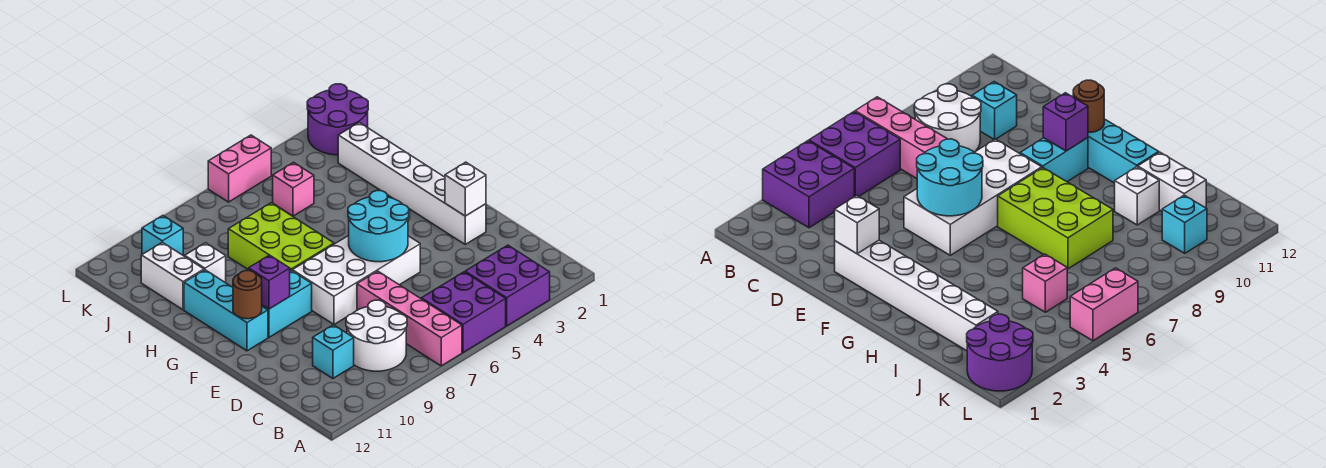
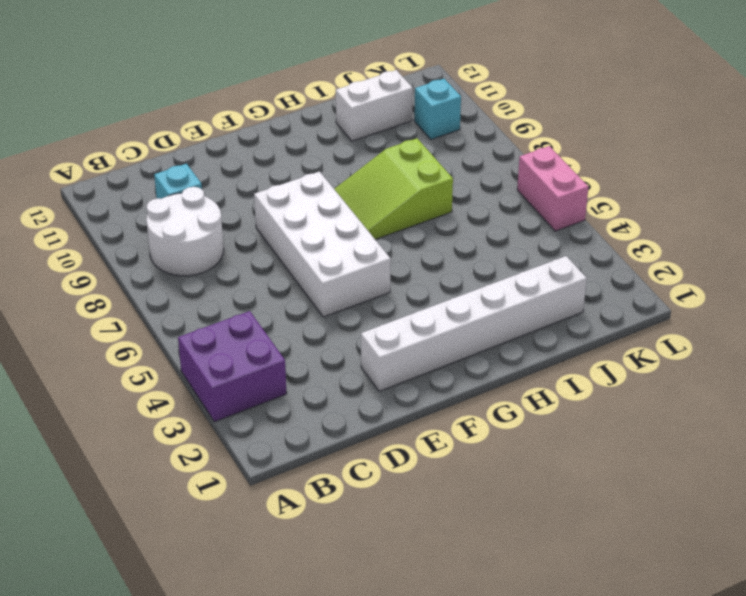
lime slope G7:I8 level 1 top I -> lime brick G7:I8 level 1
none -> purple brick A5:B6 level 1
none -> pink brick A7:D7 level 1
none -> cyan brick F9:F10 level 1

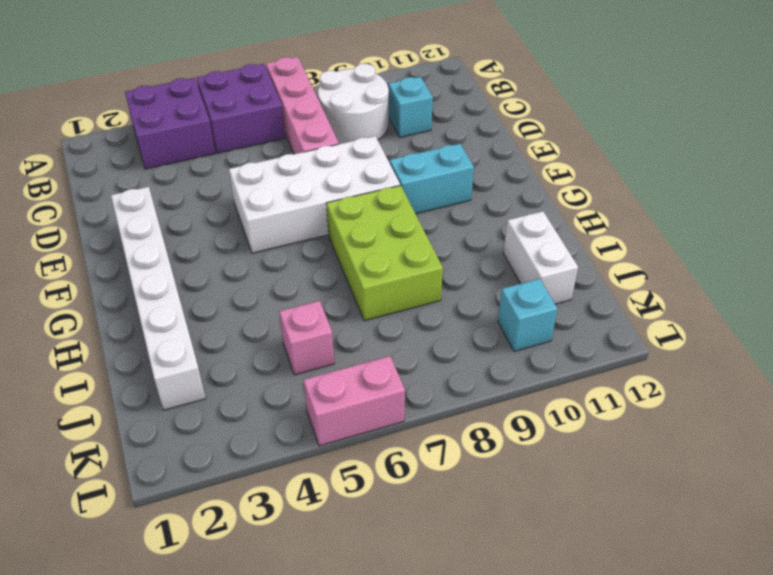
none -> cyan brick F11:H11 level 1
none -> white brick I10 level 1
none -> purple round brick K1:L2 level 1

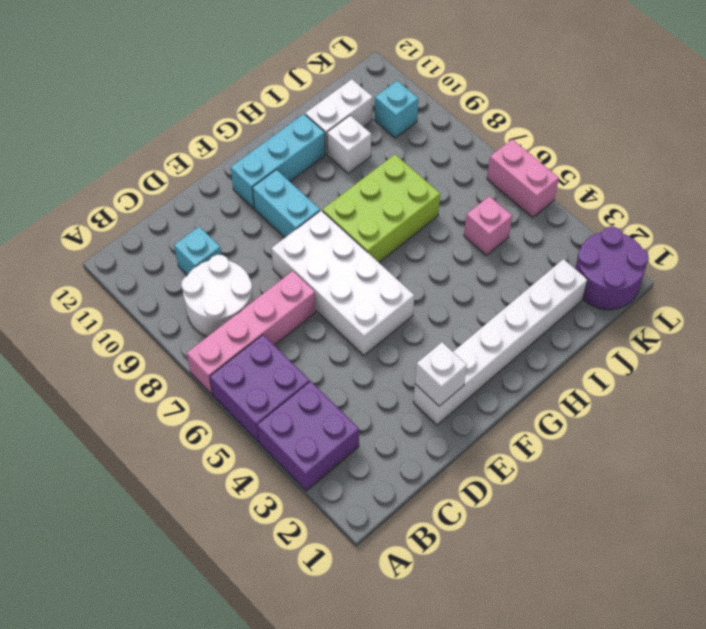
none -> cyan round brick E5:F6 level 2
none -> purple brick F10 level 2
none -> brown round brick F11 level 2

